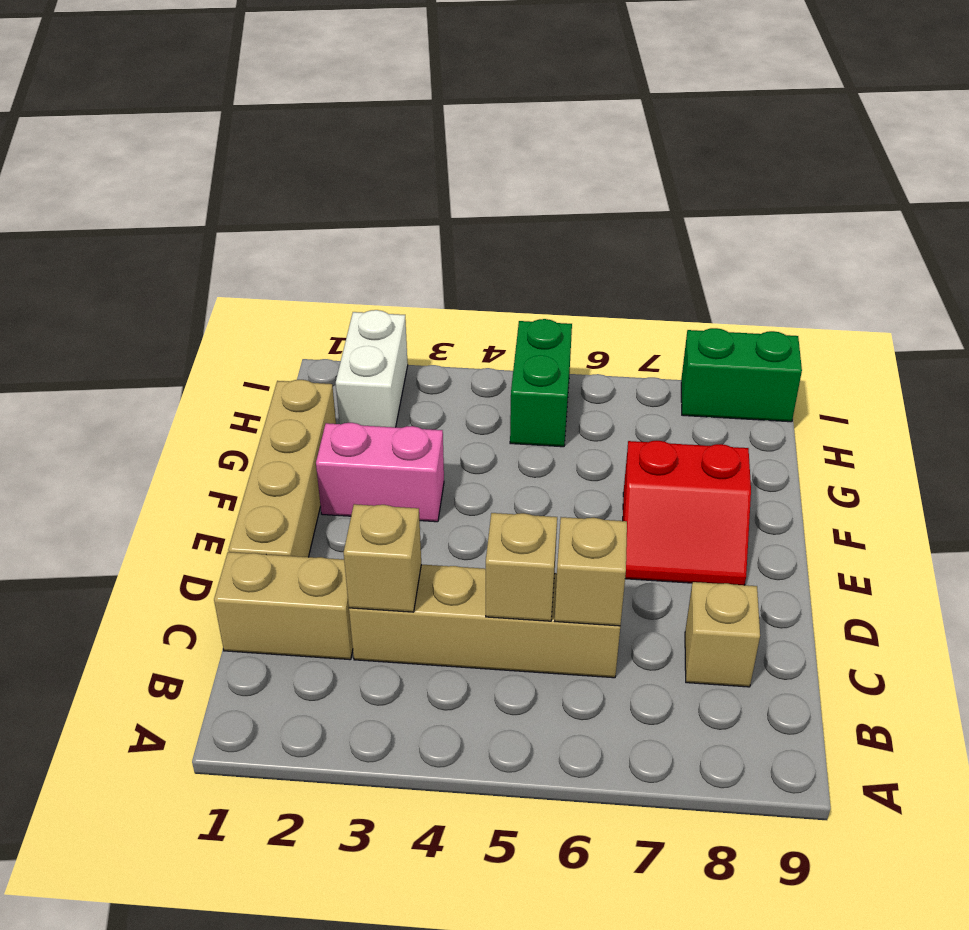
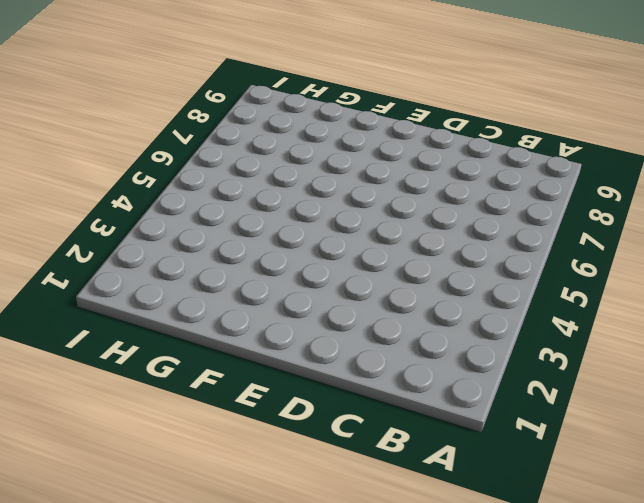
none -> tan brick C1:C2 level 1
none -> tan brick C3:C6 level 1
none -> tan brick C8 level 1

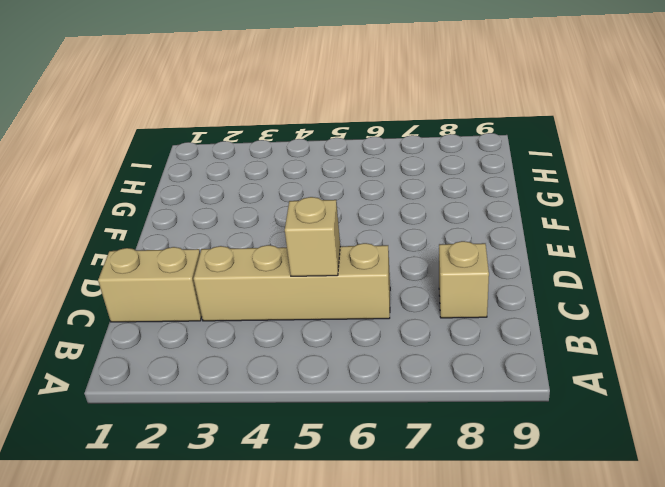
none -> tan brick D1:G1 level 1
none -> red slope E7:F8 level 1 top F
none -> pink brick F2:F3 level 1

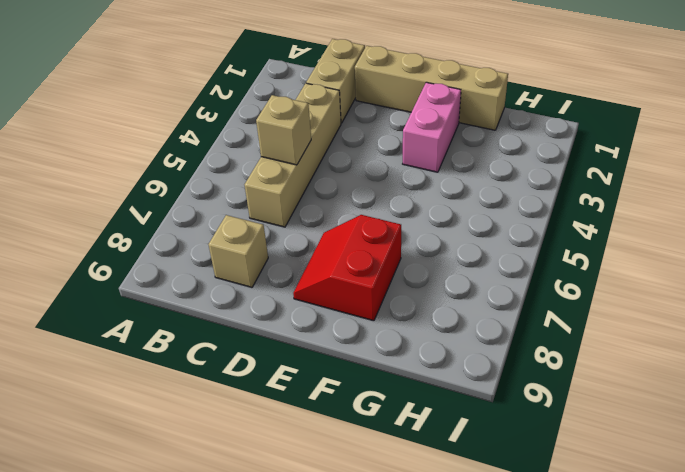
none -> white brick H2:I2 level 1
none -> green brick H5:I5 level 1
none -> green brick I8:I9 level 1

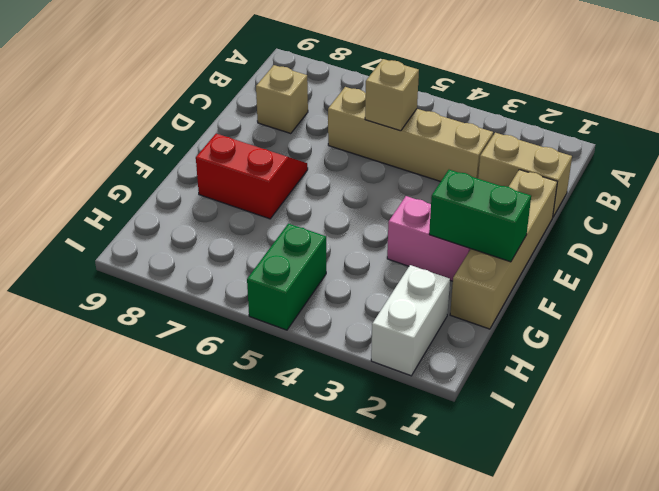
green brick F1:F2 level 2 -> green brick I8:I9 level 1
none -> tan brick C3 level 2
none -> tan brick C6 level 2

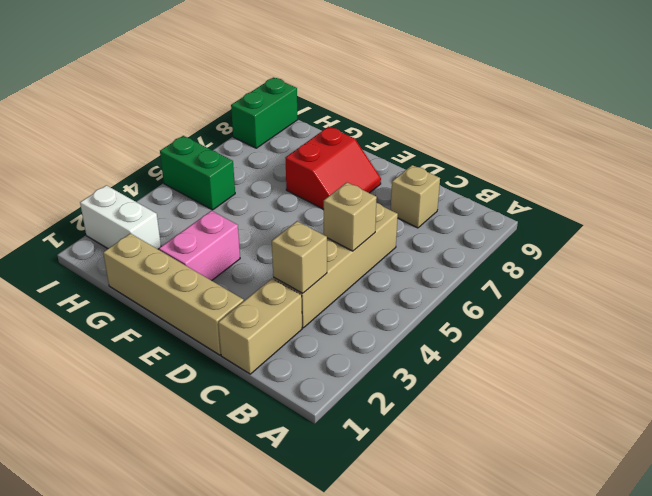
none -> tan brick C6 level 2

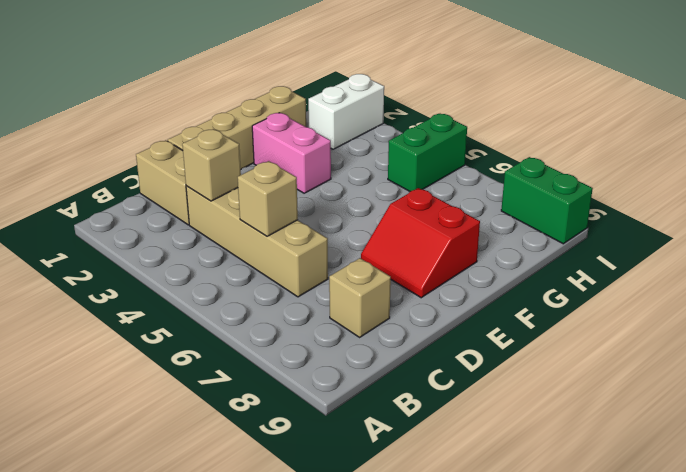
none -> tan brick C6 level 2

